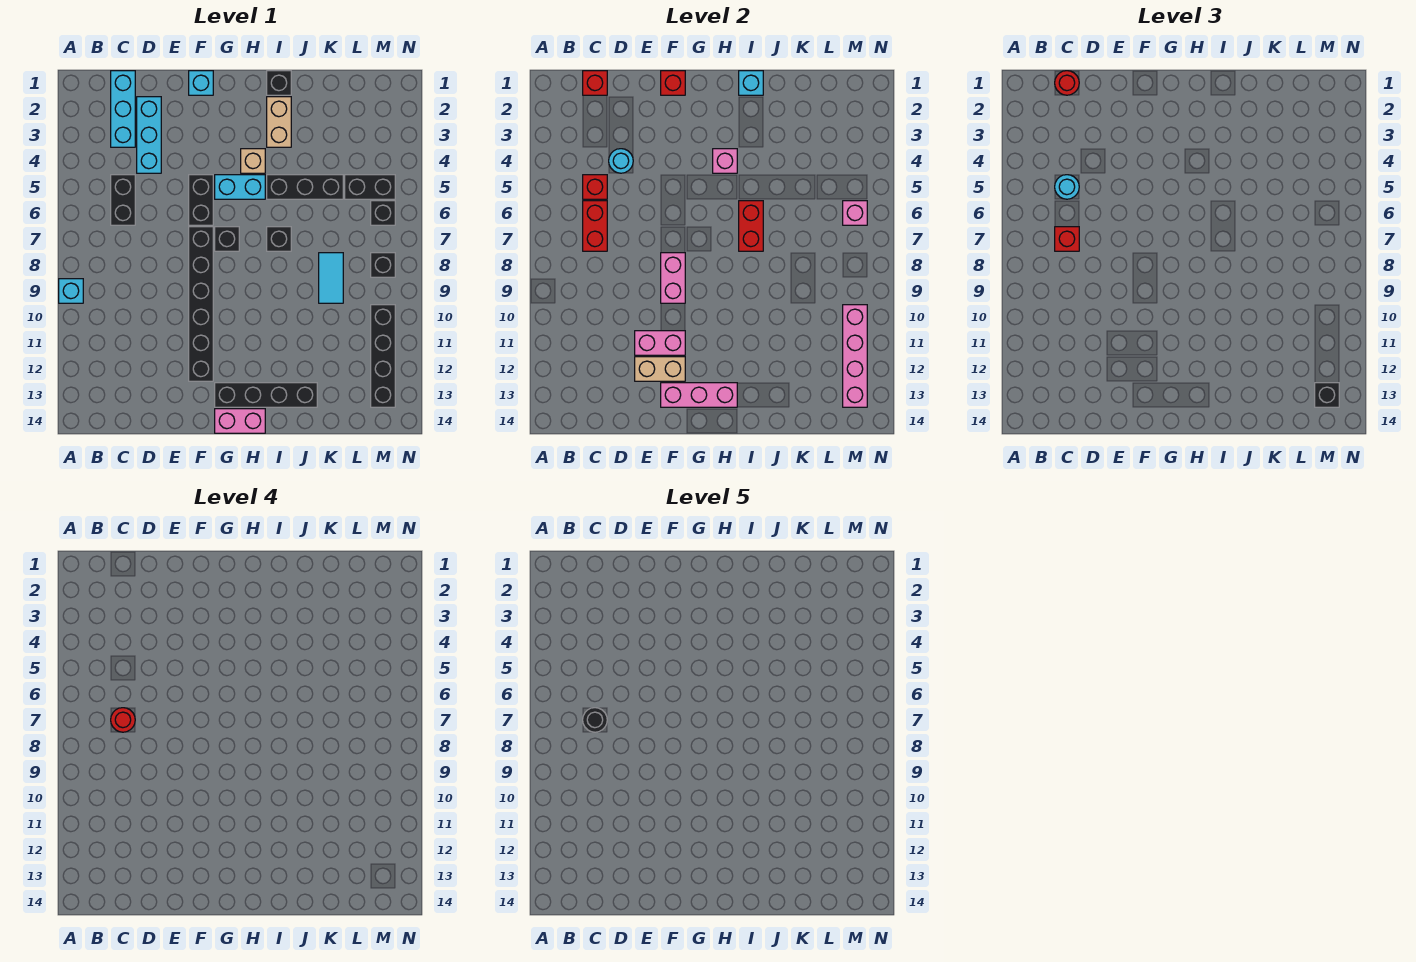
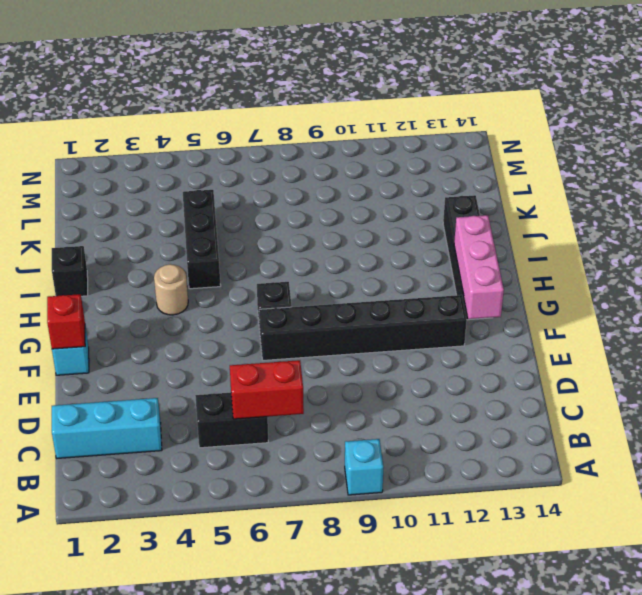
tan round brick H4 level 1 -> tan brick H4 level 1
none -> cyan brick D2:D4 level 1
none -> black brick F5:F6 level 1
none -> cyan brick G5:H5 level 1
none -> pink brick G14:H14 level 1

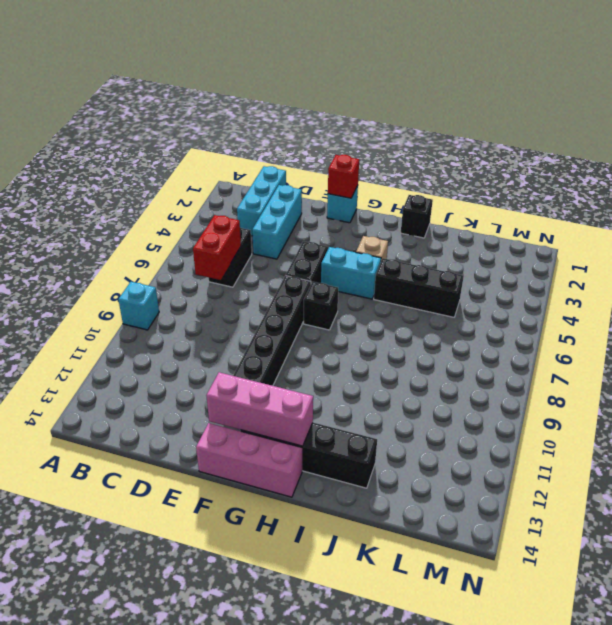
pink brick F14:H14 level 1 -> pink brick G14:H14 level 1
none -> tan brick I2:I3 level 1
none -> black brick I7 level 1
none -> cyan tile K8:K9 level 1
none -> black brick L5:M5 level 1

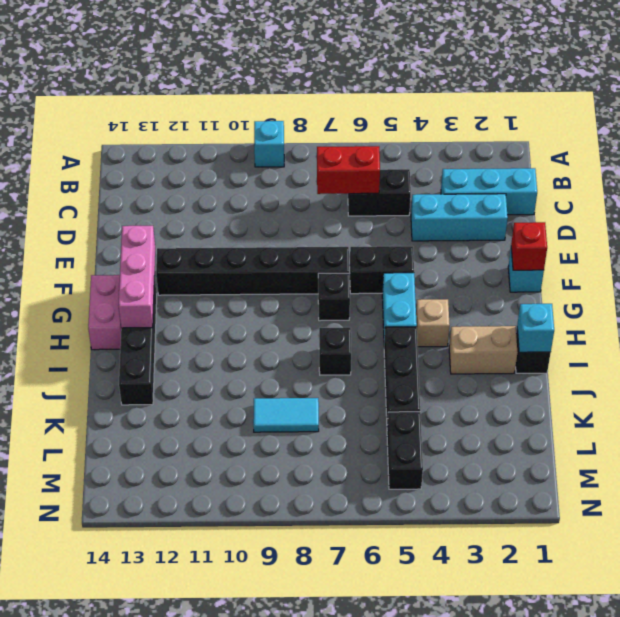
none -> black brick M6 level 1
none -> black brick M8 level 1
none -> black brick M10:M13 level 1
none -> red brick C1 level 2

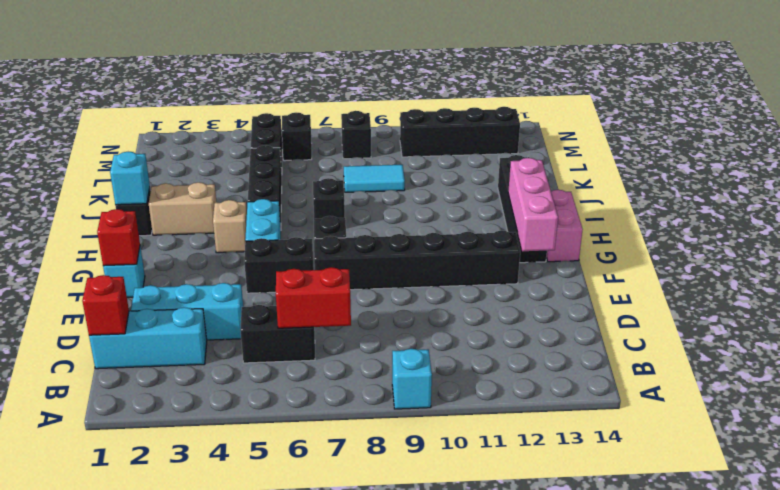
none -> red brick C5 level 2
none -> cyan round brick D4 level 2
none -> pink brick E11:F11 level 2
none -> tan brick E12:F12 level 2

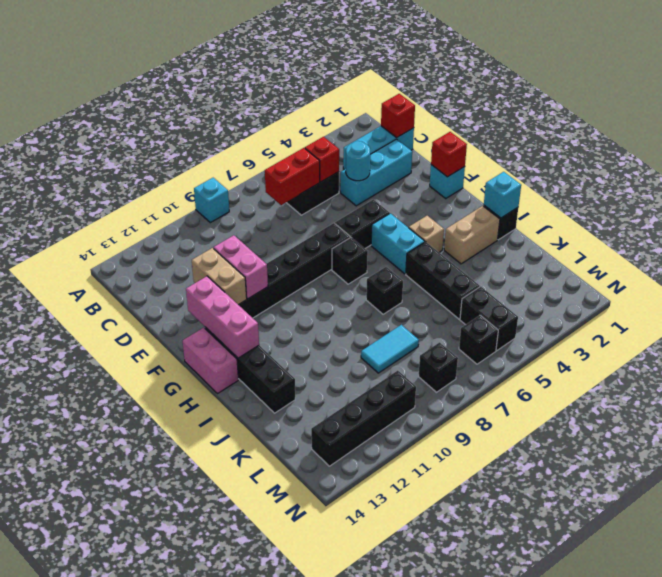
none -> pink brick F8:F9 level 2
none -> pink brick H4 level 2
none -> red brick I6:I7 level 2
none -> pink brick M6 level 2

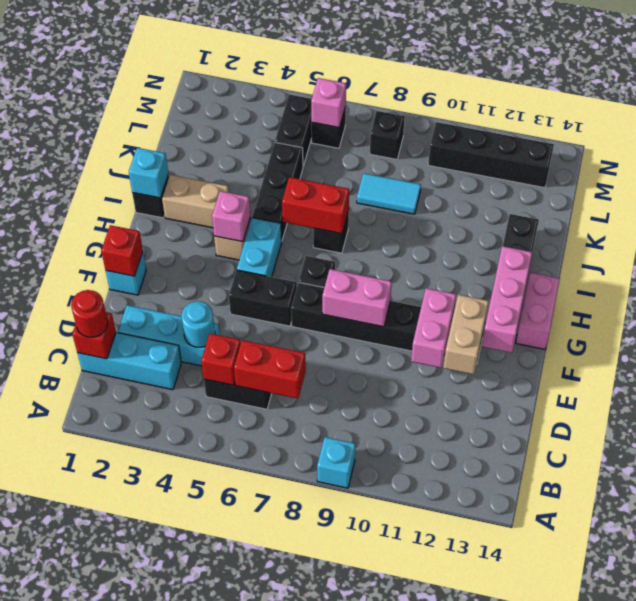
none -> pink brick M10:M13 level 2
none -> cyan round brick C5 level 3
none -> red brick C7 level 3
none -> black brick M13 level 3

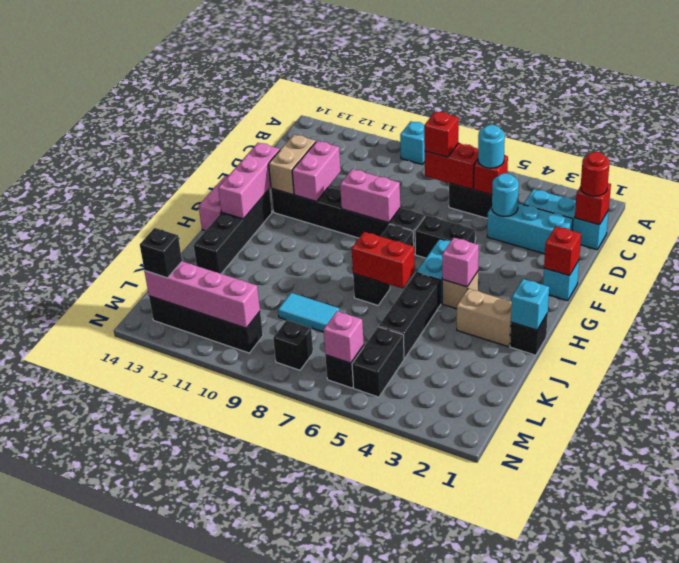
none -> red round brick C7 level 4
none -> black round brick C7 level 5

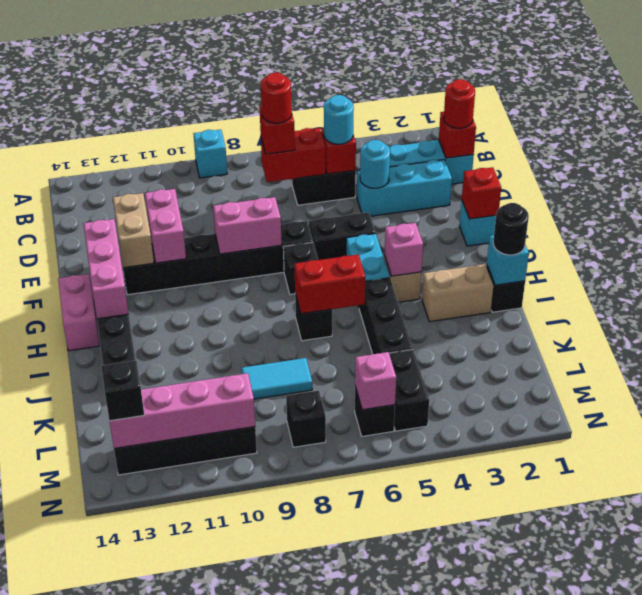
black round brick I1 level 3 -> black round brick C7 level 5

